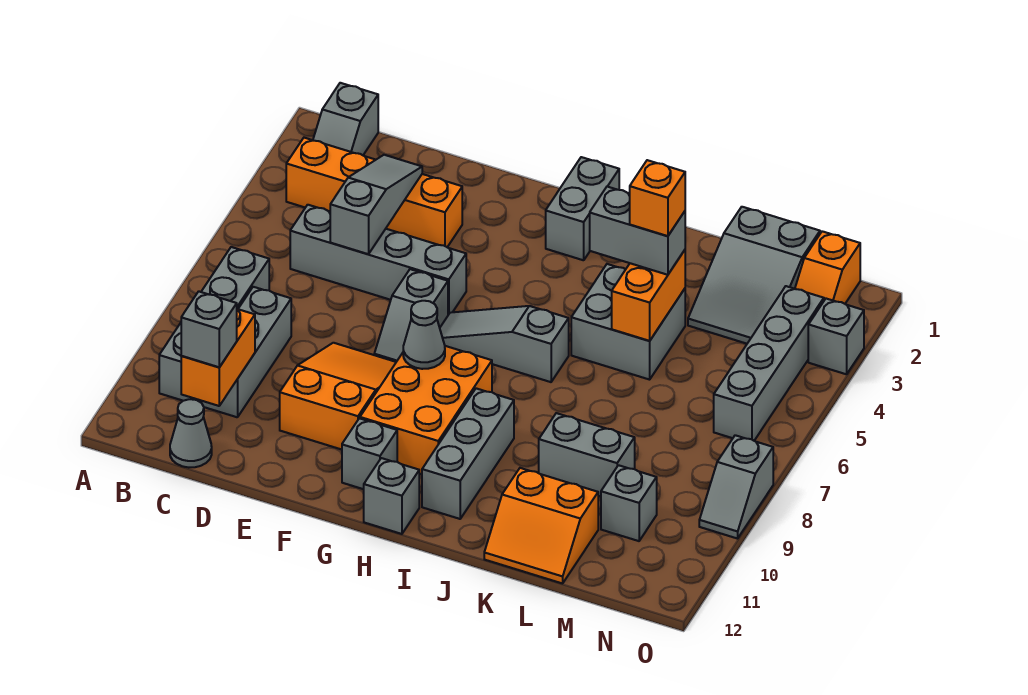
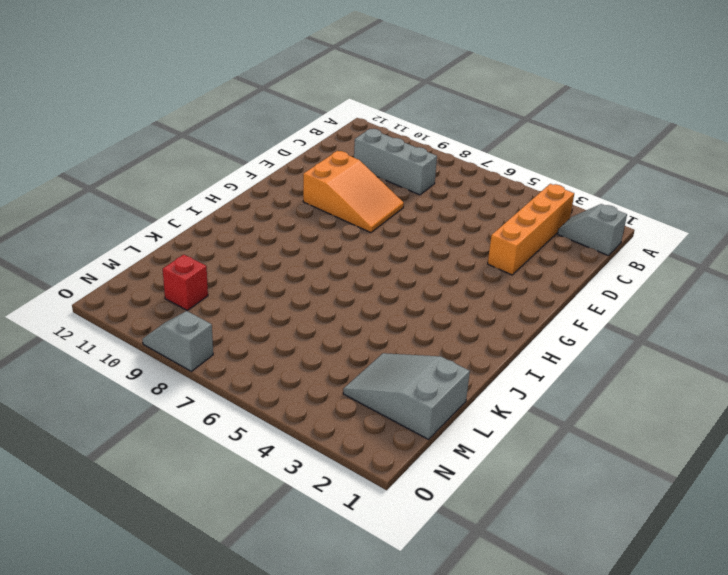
red brick M10 level 1 -> grey brick M10 level 1
none -> grey brick B7:B10 level 1
none -> grey brick C5:F5 level 1
none -> grey cone C12 level 1
none -> grey slope F6:F7 level 1 top 6

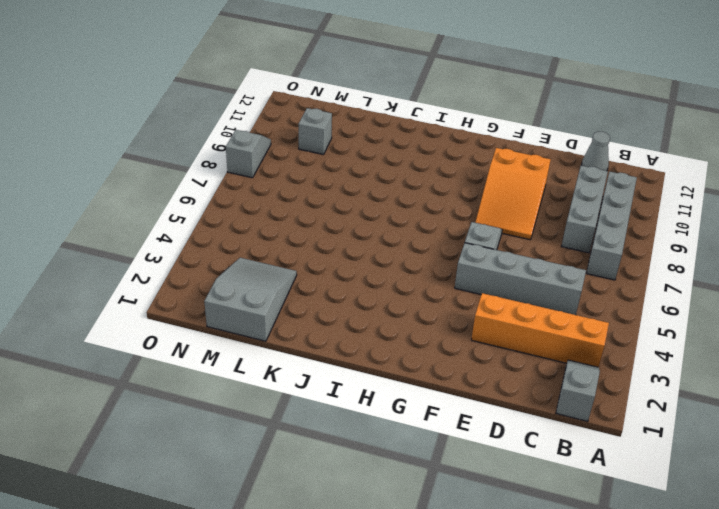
none -> grey slope G6:I6 level 1 top I
none -> orange brick G8:H10 level 1
none -> grey brick G11 level 1
none -> grey brick H1:H2 level 1

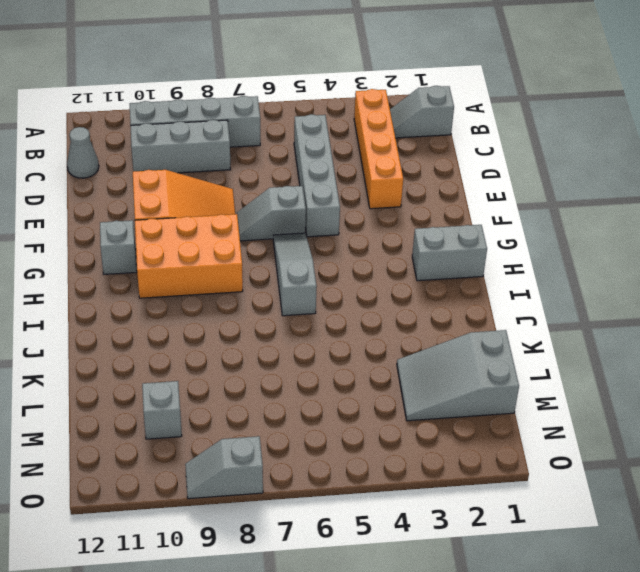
none -> grey brick H12 level 1
none -> grey brick I9:I11 level 1
none -> grey brick J4:K5 level 1
none -> grey brick K9:L9 level 1

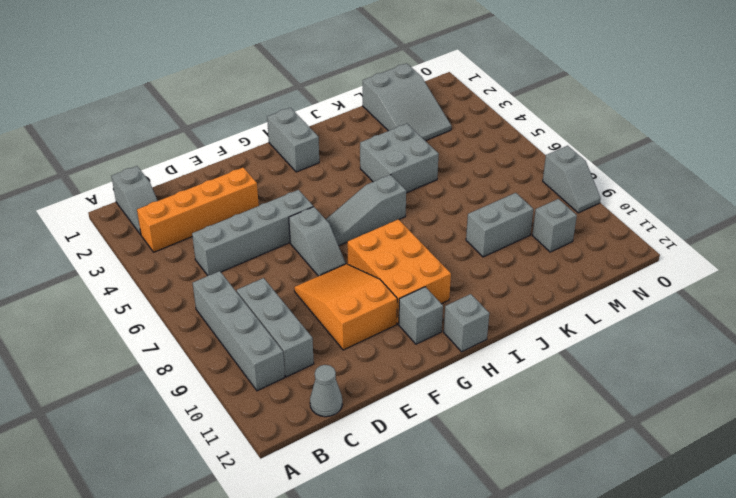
none -> grey brick I9:I11 level 1
none -> orange slope K11:L12 level 1 top 11
none -> orange slope N1:N2 level 1 top 1
none -> grey brick N3:N6 level 1

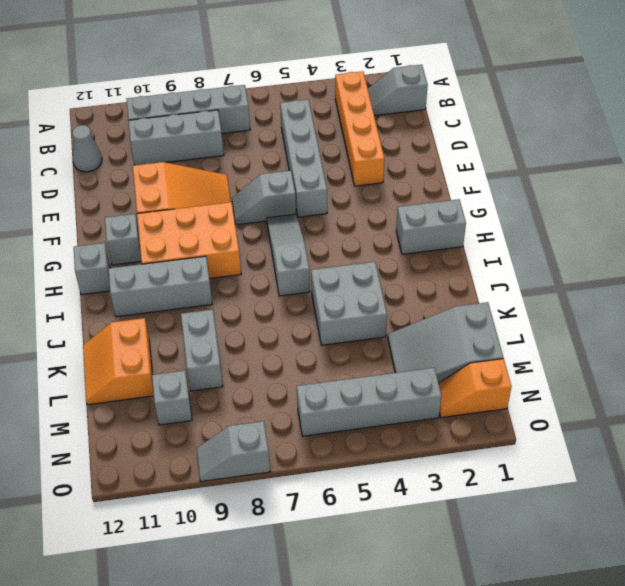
none -> grey brick O3 level 1
none -> orange brick C10:C11 level 2
none -> grey slope D3:D5 level 2 top 5
none -> grey cone G8 level 2

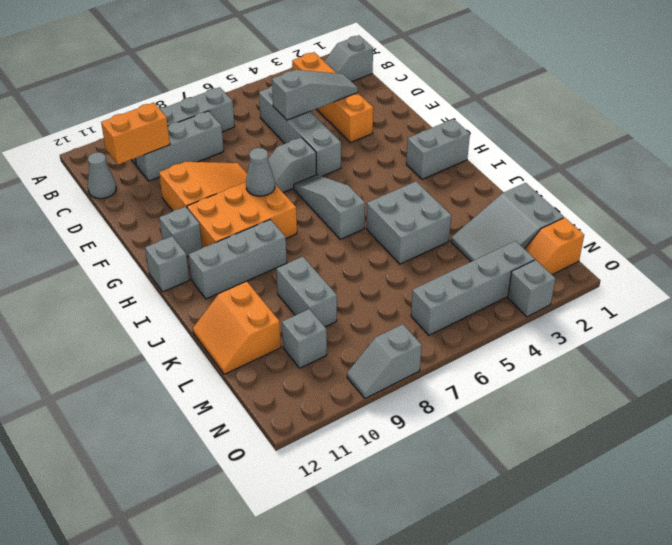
none -> orange brick K4:K5 level 2
none -> grey brick C11 level 3
none -> grey brick J4:K4 level 3
none -> orange brick K4 level 4

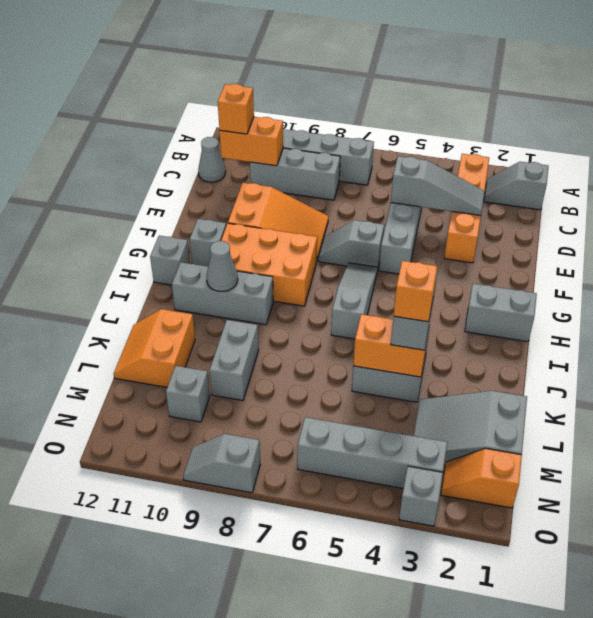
orange brick C11 level 3 -> grey brick C11 level 3
grey cone I10 level 2 -> grey cone G8 level 2

